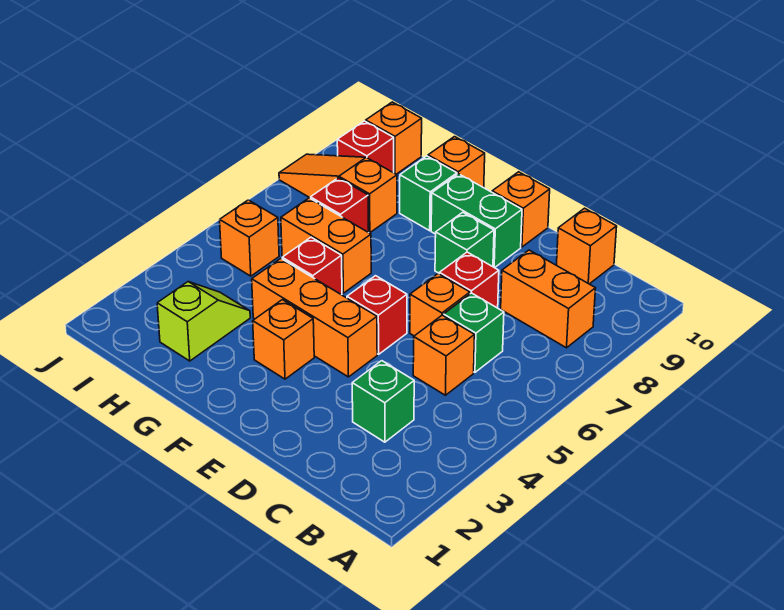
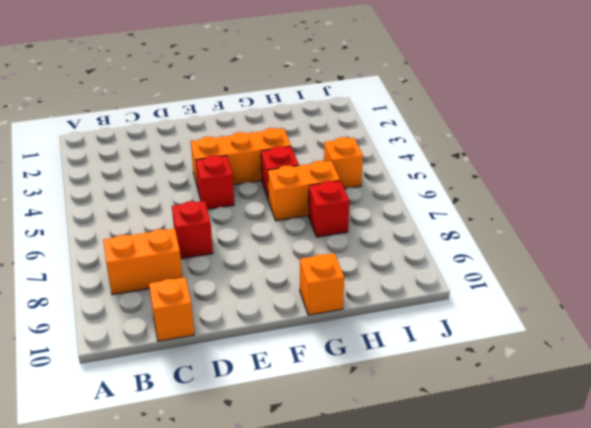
none -> green brick C3 level 1
none -> orange brick C5 level 1
none -> green brick C6 level 1

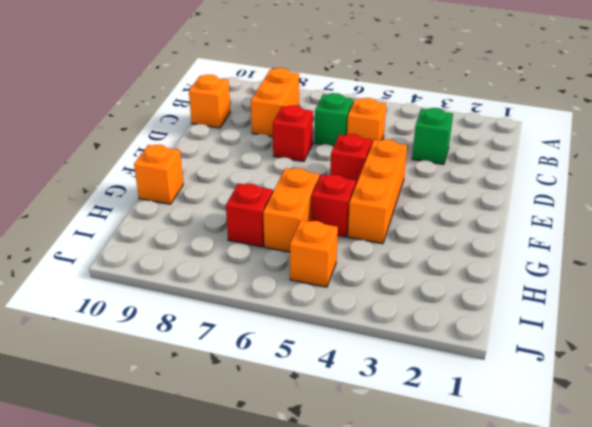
none -> orange brick D6 level 1
none -> green brick E8 level 1
none -> green brick E9:F9 level 1

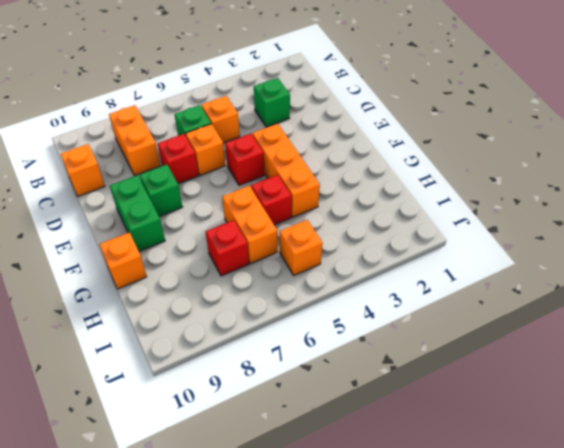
none -> orange brick E10 level 1
none -> orange brick F3 level 1
none -> green brick G9 level 1

